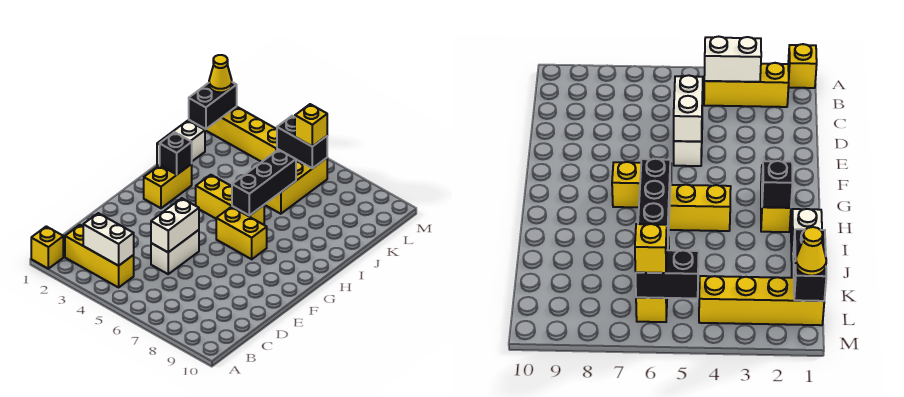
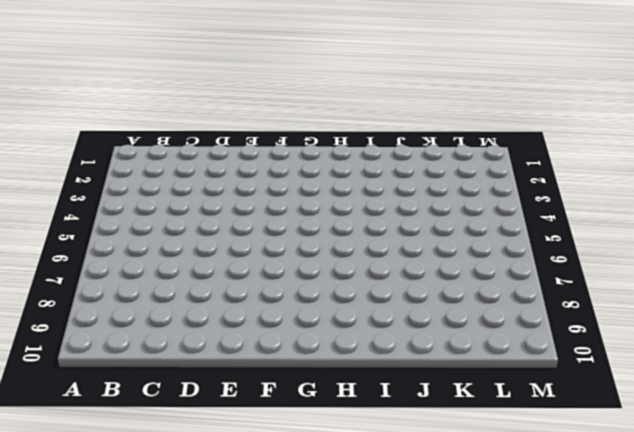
none -> yellow brick A1 level 1
none -> yellow brick B2:B4 level 1
none -> white brick D5:E5 level 1

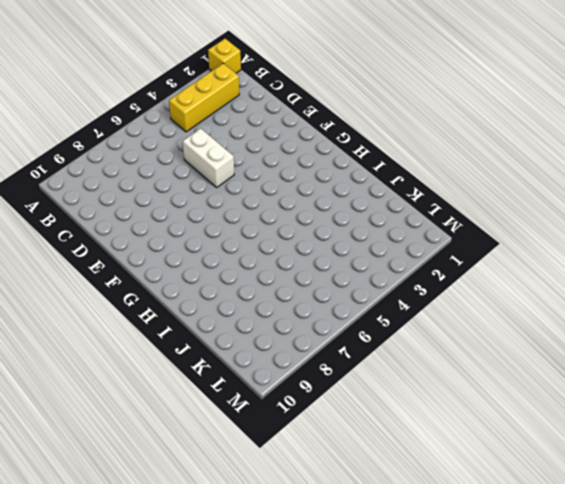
none -> yellow brick G2:H2 level 1
none -> yellow brick G6:G7 level 1
none -> yellow brick H4:H6 level 1

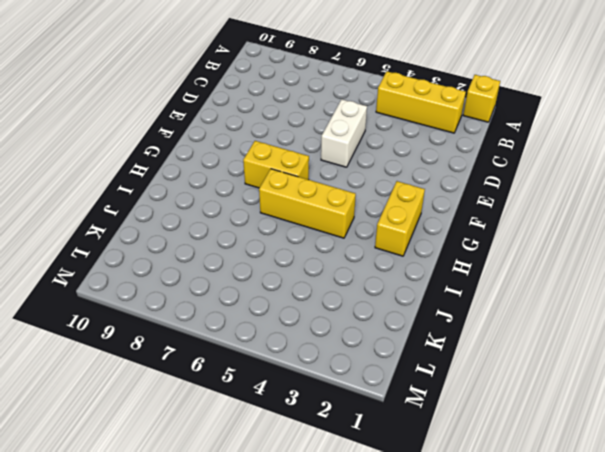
none -> white brick I1:J1 level 1
none -> yellow brick J6:L6 level 1
none -> yellow brick L1:L4 level 1

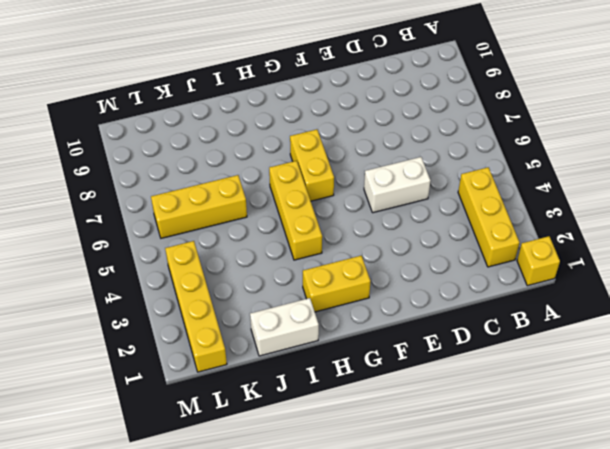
none -> white brick B3:B4 level 2
none -> white brick D5:E5 level 2
none -> black brick H2 level 2

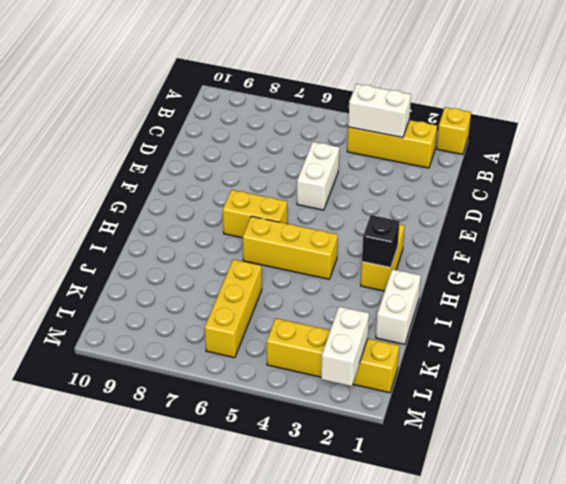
white brick L2:M2 level 2 -> white brick D5:E5 level 2
none -> black brick H6:J6 level 2
none -> black brick K1:L1 level 2
none -> black brick L5:L6 level 2

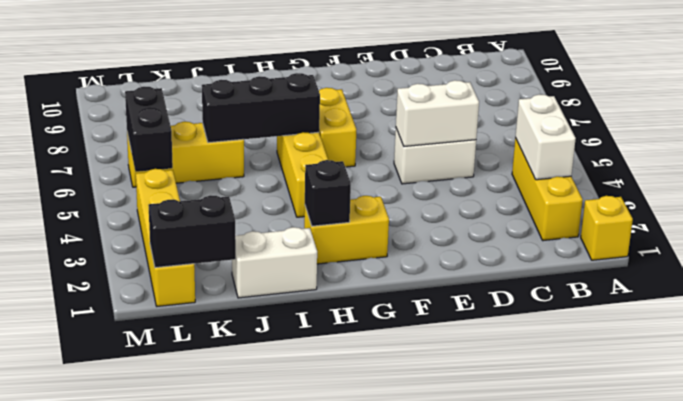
none -> yellow cone L1 level 3
none -> yellow brick L6 level 3

